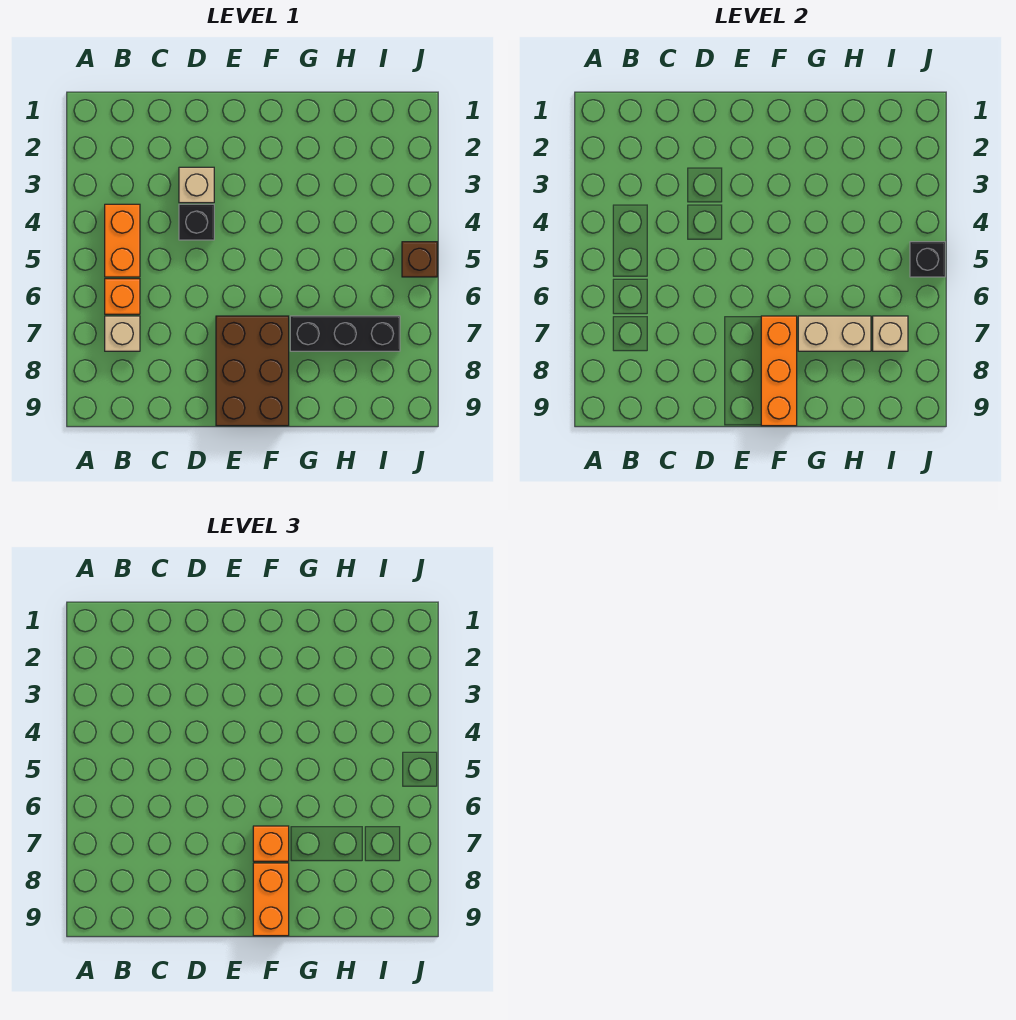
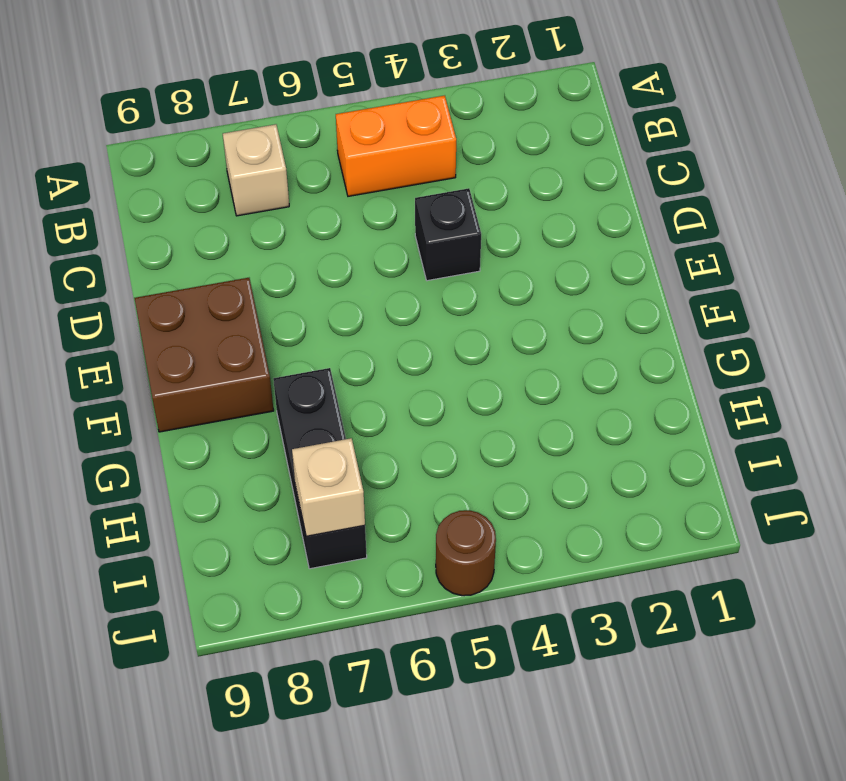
brown brick E8:F9 level 1 -> brown brick E7:F9 level 1
brown round brick J5 level 1 -> brown brick J5 level 1
none -> orange brick B6 level 1
none -> tan brick D3 level 1
none -> orange brick F7:F9 level 2

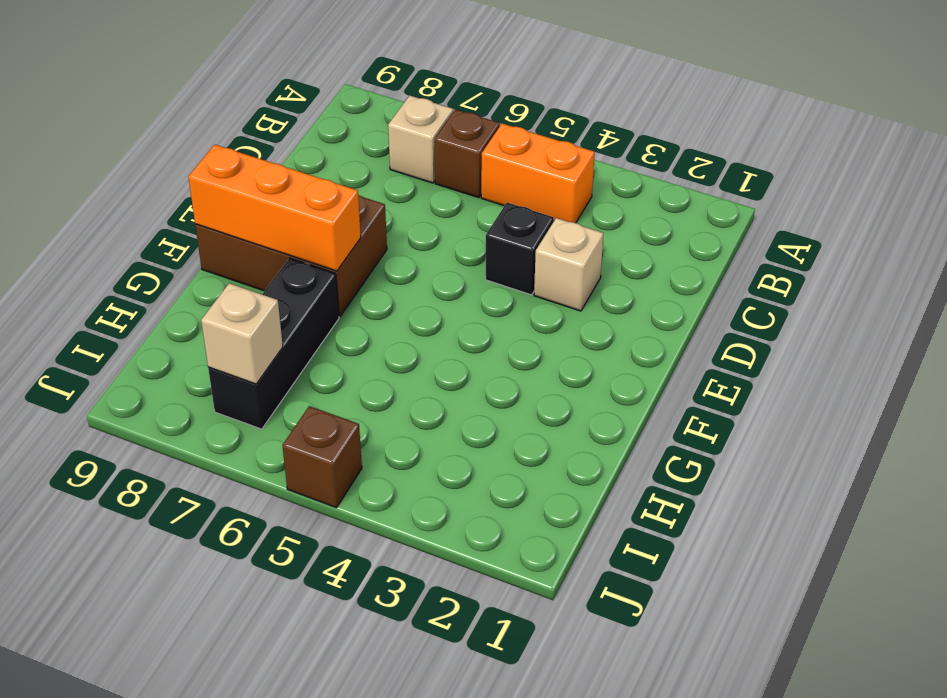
brown brick B6 level 1 -> orange brick B6 level 1
none -> tan brick G7:H7 level 2
none -> black brick J5 level 2
none -> orange brick F7 level 3

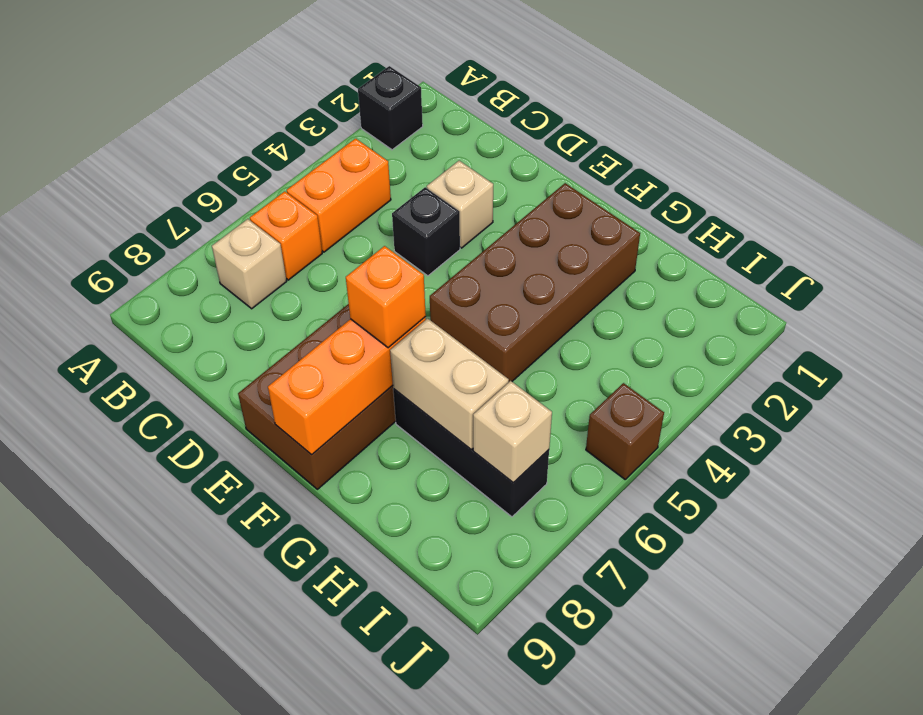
black brick A2 level 1 -> black brick J5 level 2
brown brick F2:G5 level 1 -> none
none -> orange brick F8:F9 level 3

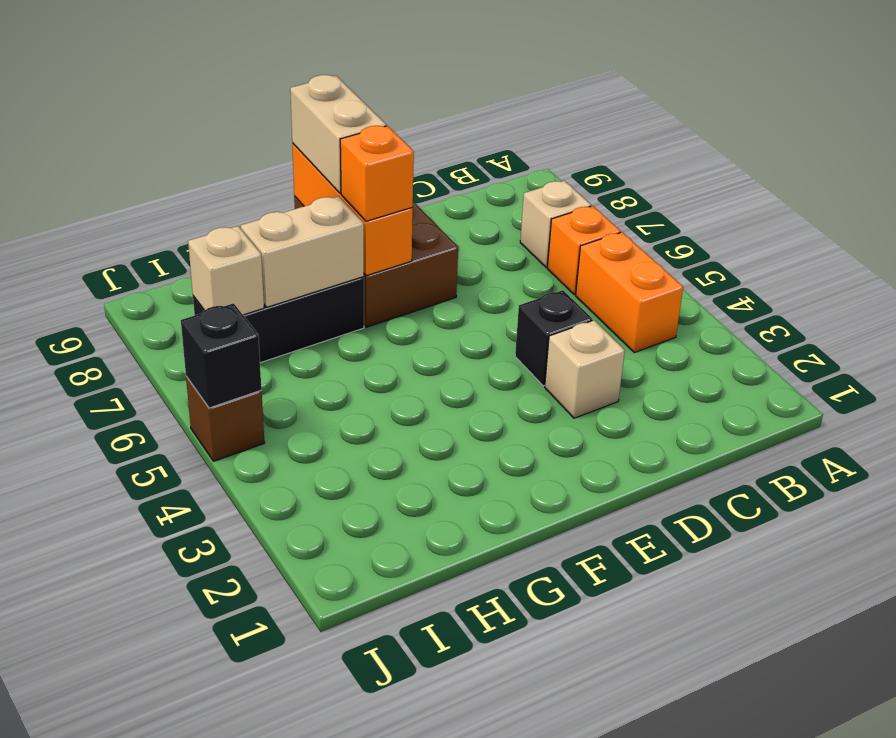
tan brick F8:F9 level 3 -> orange brick F8:F9 level 3

